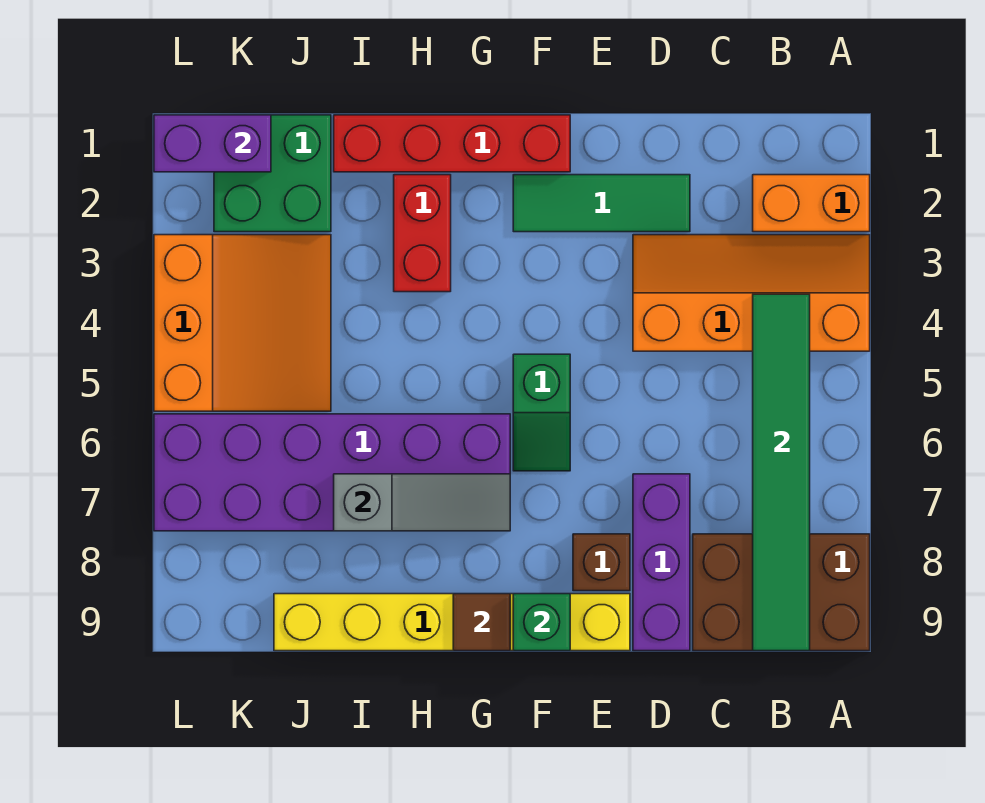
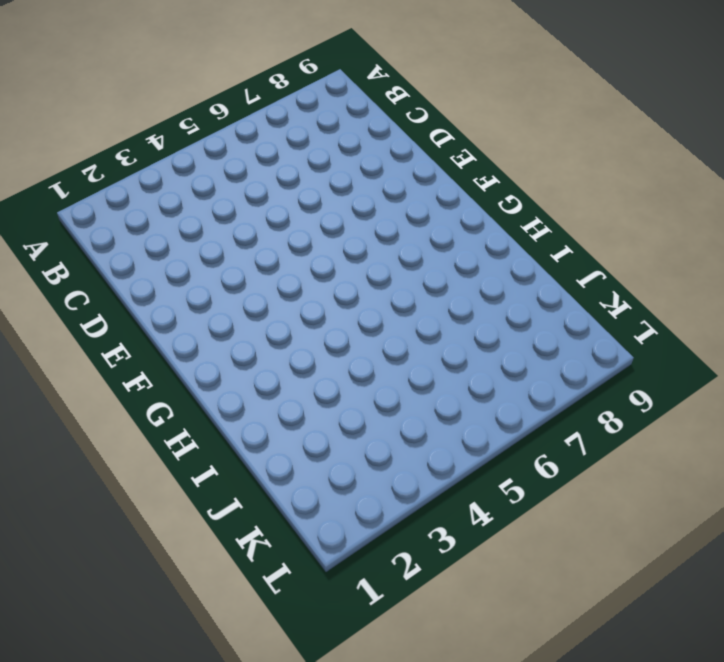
none -> orange brick A2:B2 level 1
none -> orange slope A3:D4 level 1 top 4
none -> brown brick A8:C9 level 1

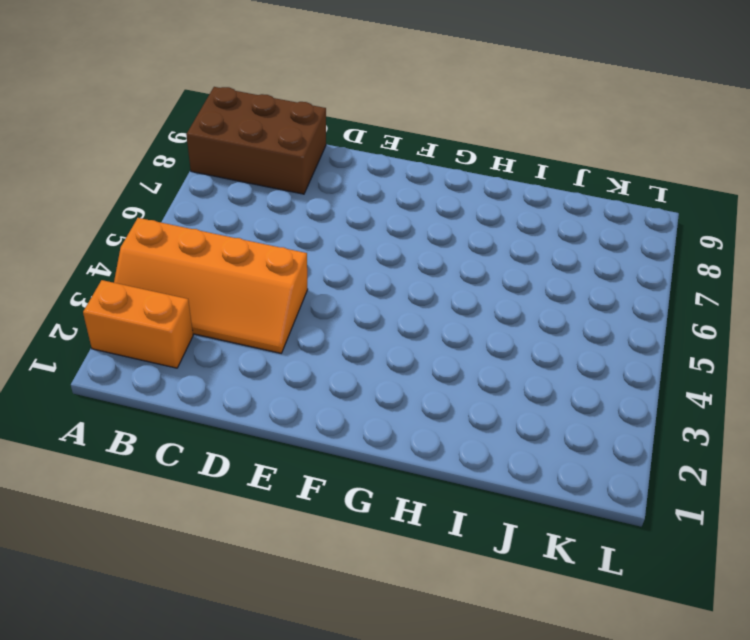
none -> green tile D2:F2 level 1
none -> purple brick D7:D9 level 1
none -> brown brick E8 level 1

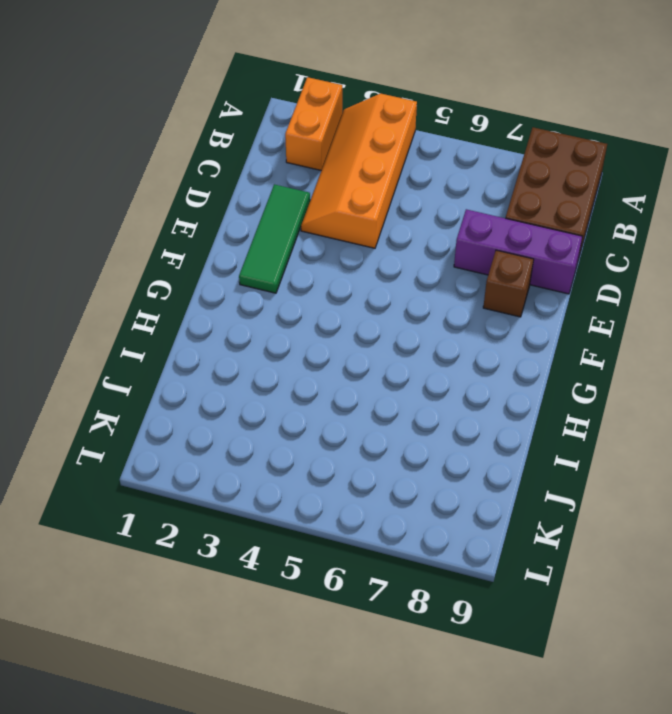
none -> yellow brick E9:J9 level 1
none -> red brick F1:I1 level 1
none -> green slope F5:F6 level 1 top 5

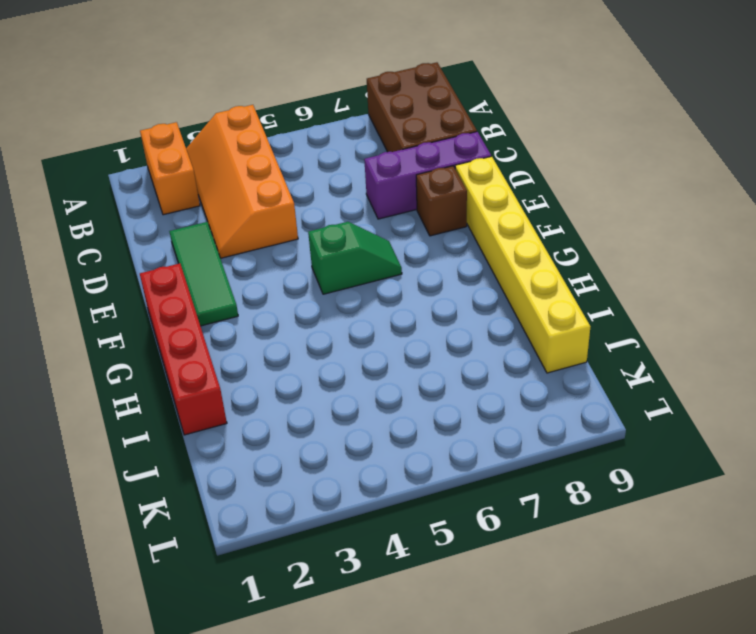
none -> purple brick G6:L7 level 1
none -> red brick H2:H3 level 1
none -> green brick J1:K2 level 1

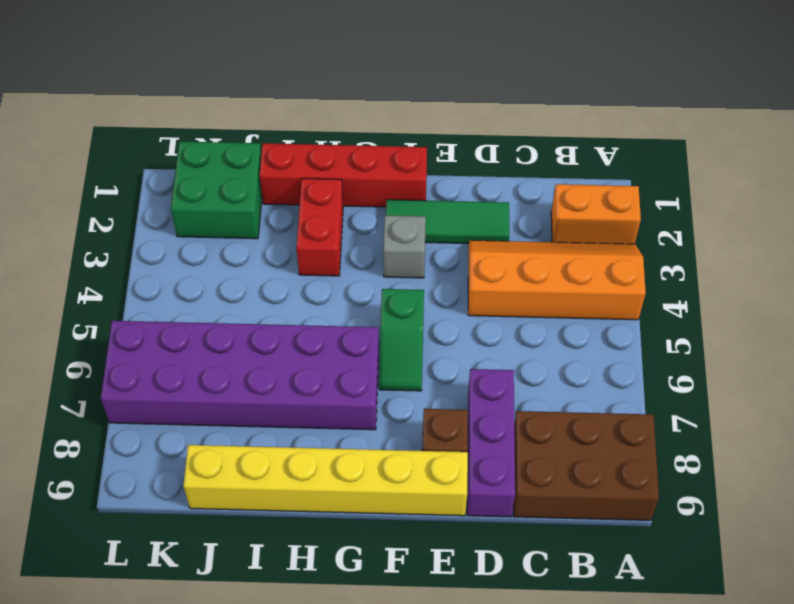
grey brick F3 level 1 -> none
none -> orange slope J3:L5 level 1 top L
none -> green tile B4:B9 level 2
none -> green brick F9 level 2

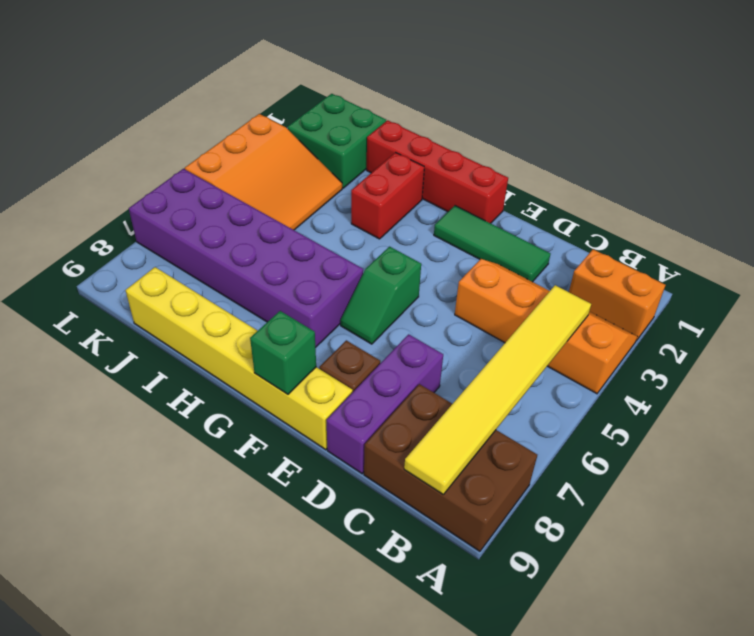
yellow tile B4:B9 level 2 -> green tile B4:B9 level 2
none -> grey slope G7:I7 level 2 top I
none -> brown tile G9 level 2
none -> purple brick K1:L1 level 2

